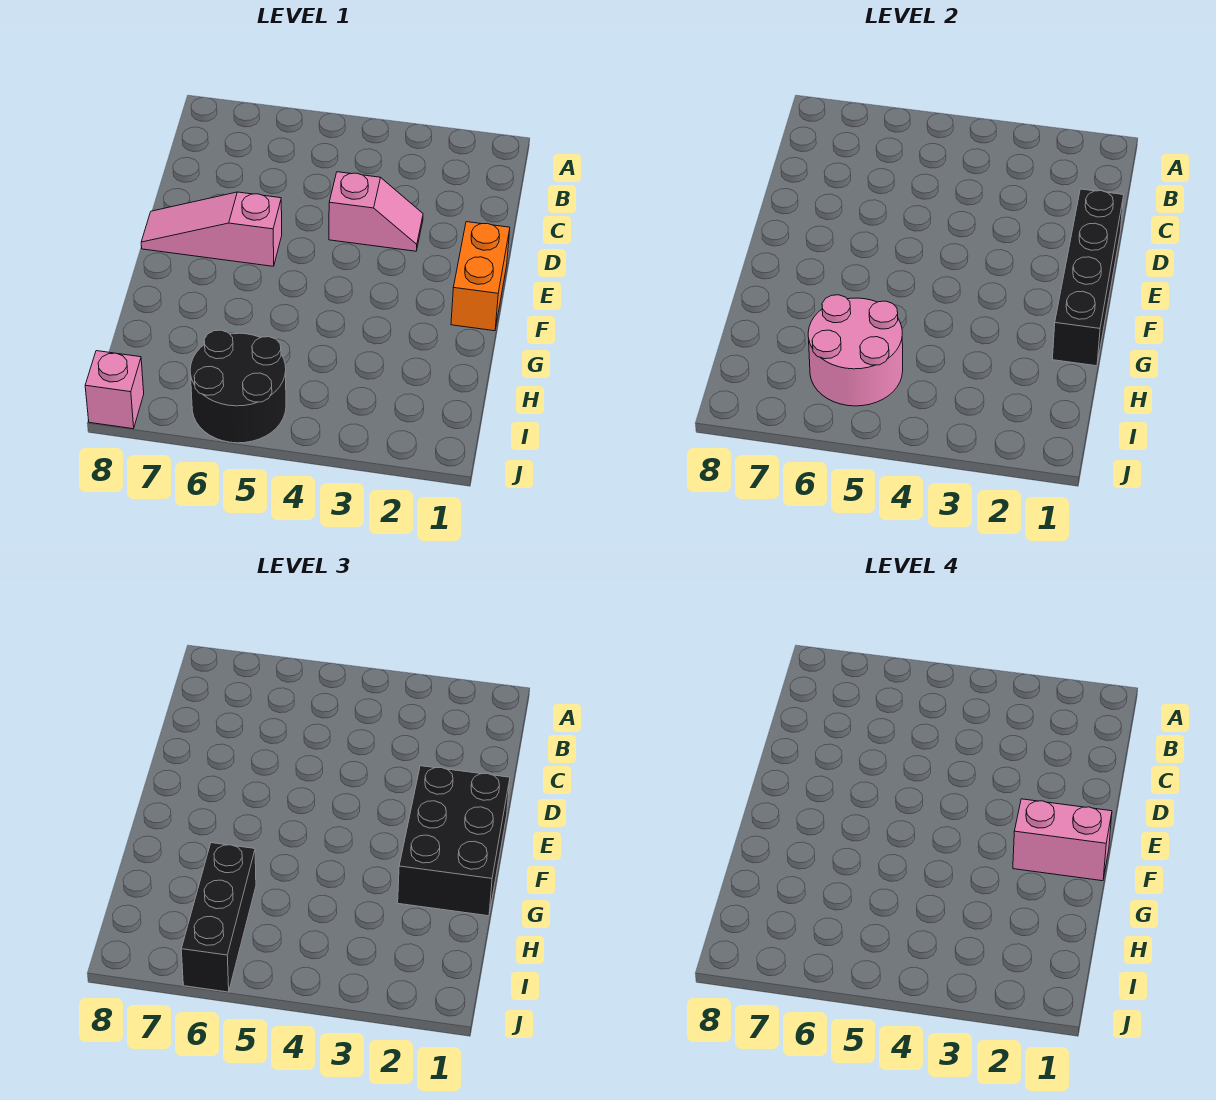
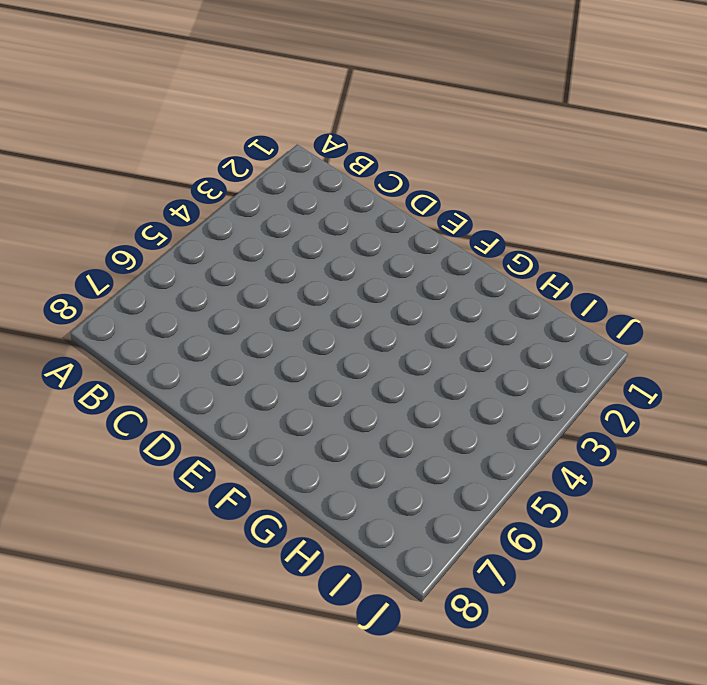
none -> pink slope D3:D4 level 1 top 4
none -> orange brick E1:F1 level 1

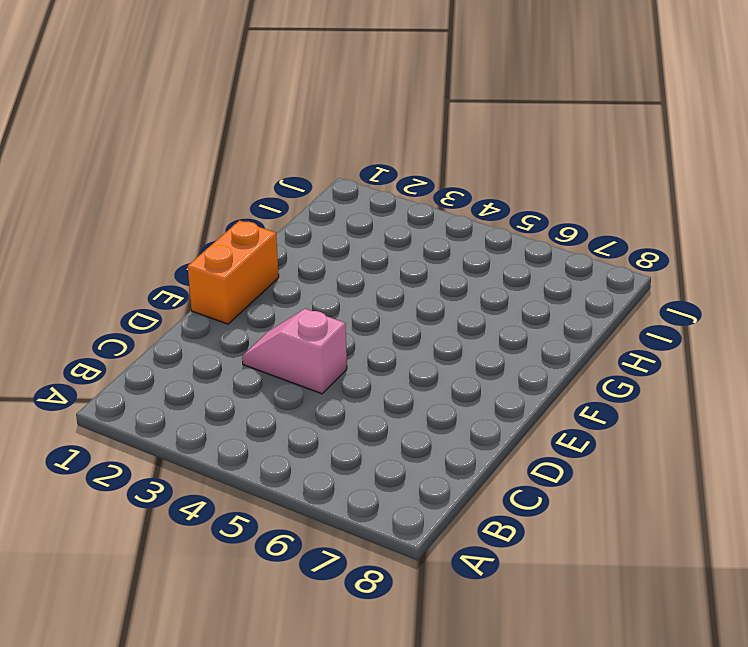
none -> pink slope E6:E8 level 1 top 6
none -> black round brick I5:J6 level 1

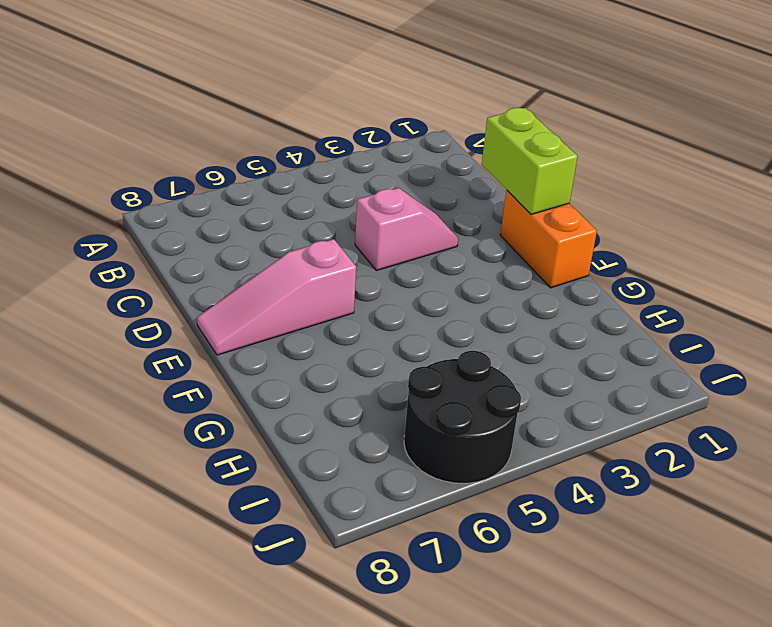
lime brick D1:E1 level 2 -> black brick D1:G1 level 2
none -> pink brick J8 level 1
none -> pink round brick H5:I6 level 2

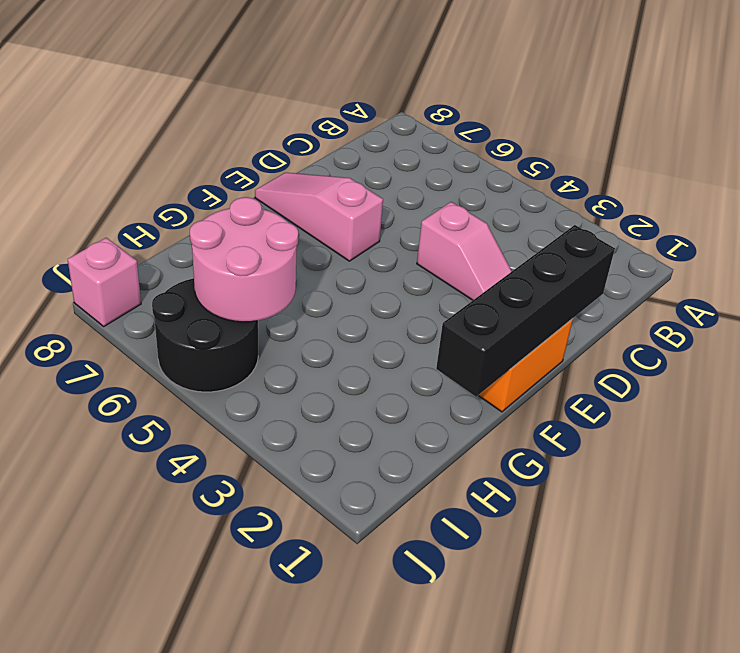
none -> black brick E1:G2 level 3
none -> black brick H6:J6 level 3

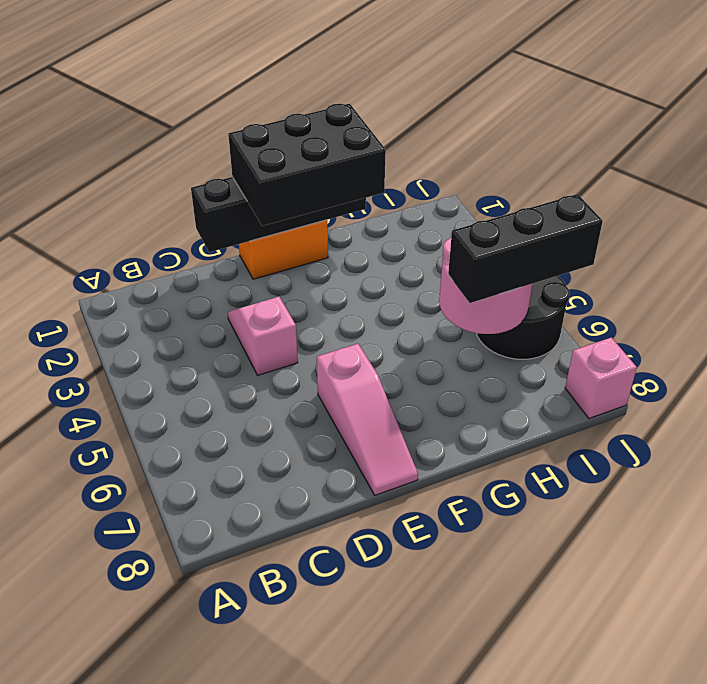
none -> pink brick F1:F2 level 4

